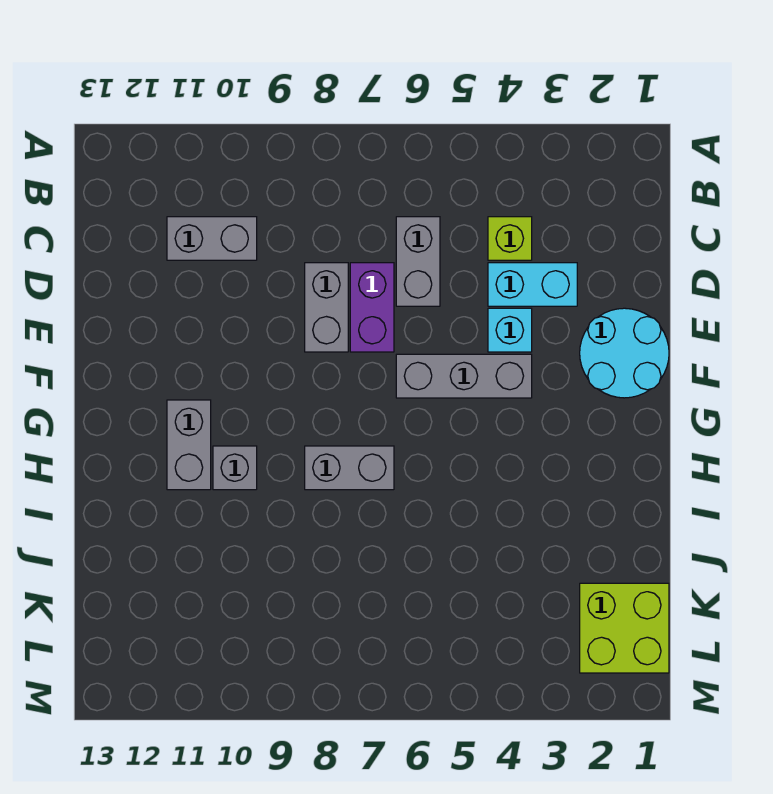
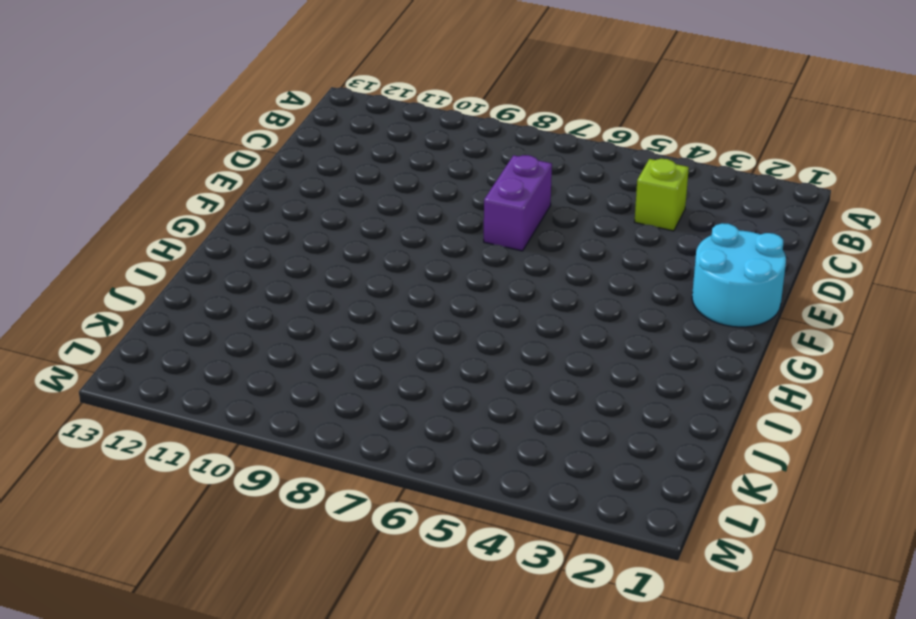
none -> grey brick C6:D6 level 1
none -> grey brick C10:C11 level 1
none -> cyan brick D3:D4 level 1

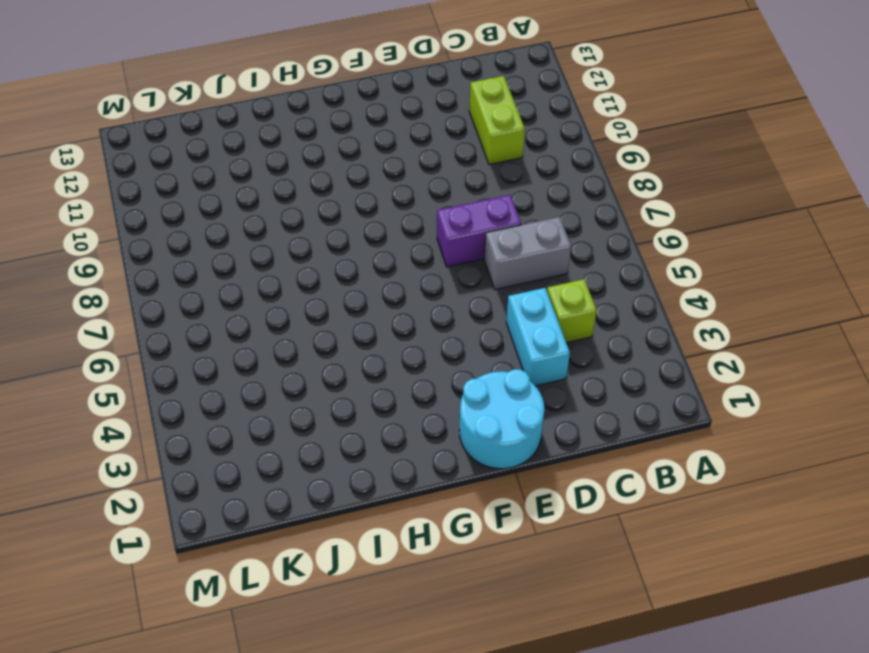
lime brick C10:C11 level 1 -> grey brick C10:C11 level 1
none -> grey brick D8:E8 level 1
none -> cyan brick E4 level 1
none -> grey brick F4:F6 level 1

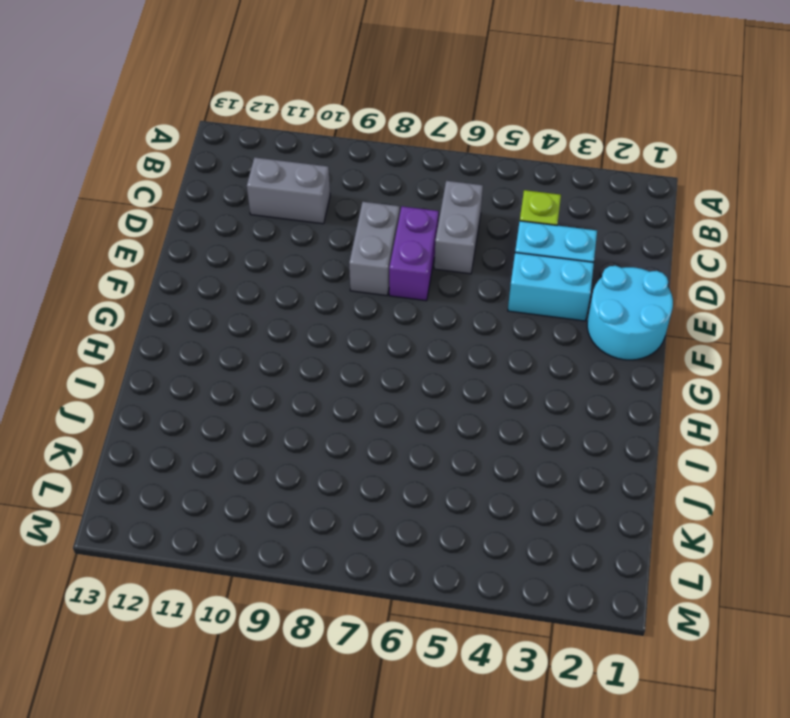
cyan brick E3:E4 level 1 -> cyan brick E4 level 1
none -> grey brick F4:F6 level 1
none -> grey brick G11:H11 level 1
none -> grey brick H7:H8 level 1

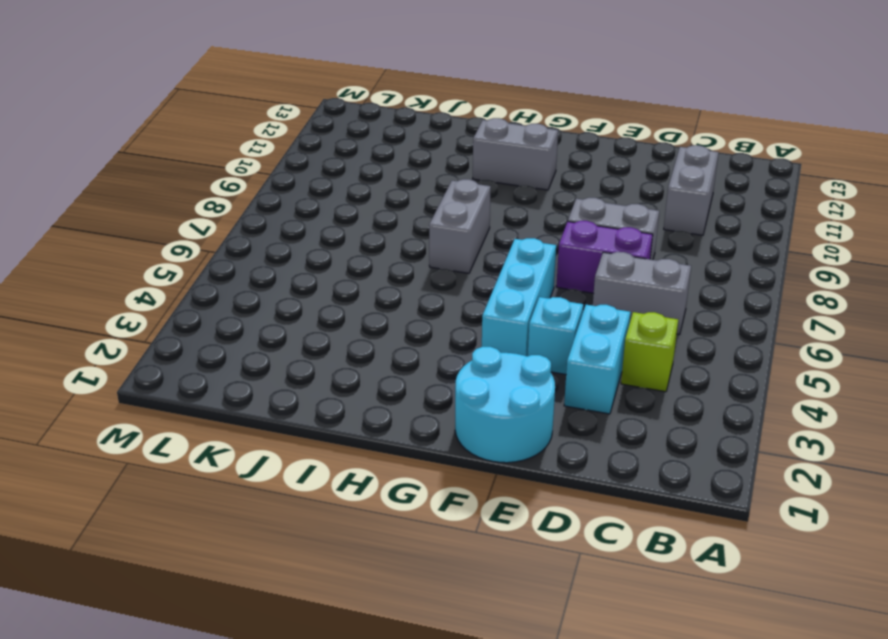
cyan brick F4:F6 level 1 -> grey brick F4:F6 level 1
none -> grey brick H10 level 1
none -> lime brick K1:L2 level 1

